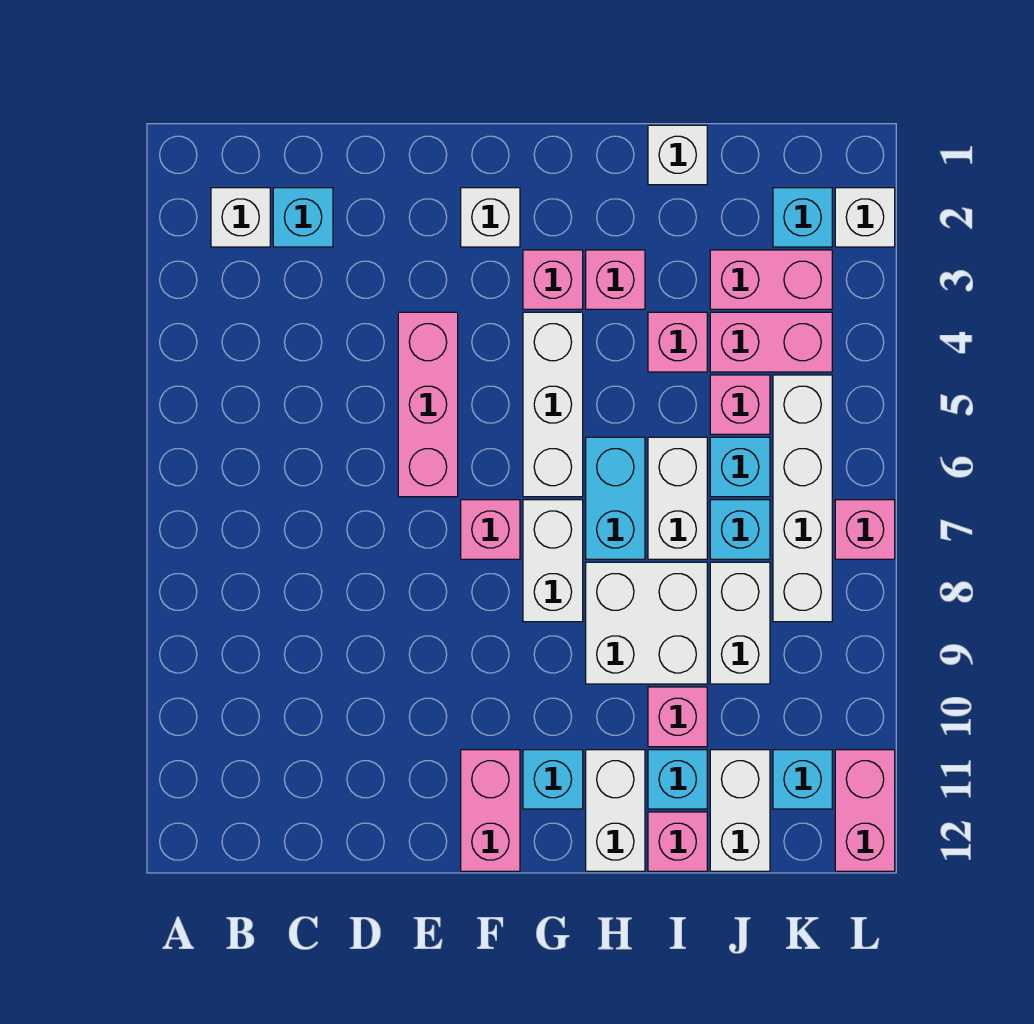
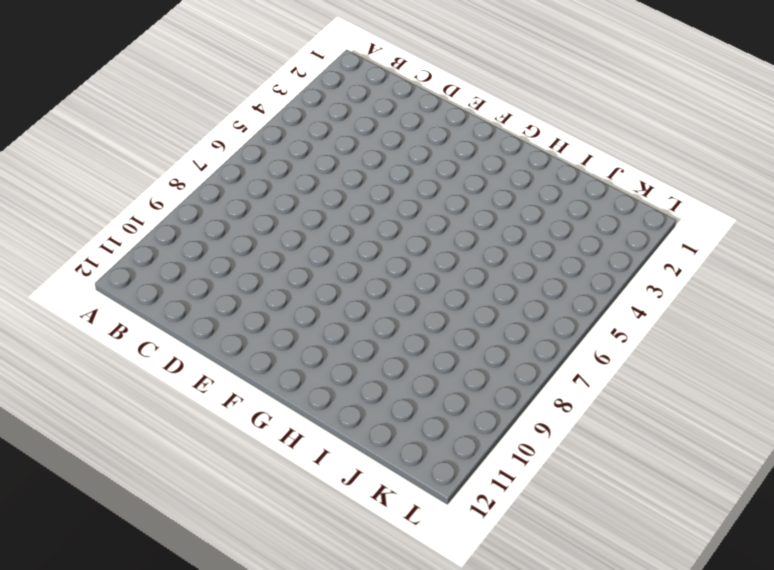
none -> white brick B2 level 1
none -> cyan brick C2 level 1
none -> pink brick E4:E6 level 1
none -> white brick F2 level 1

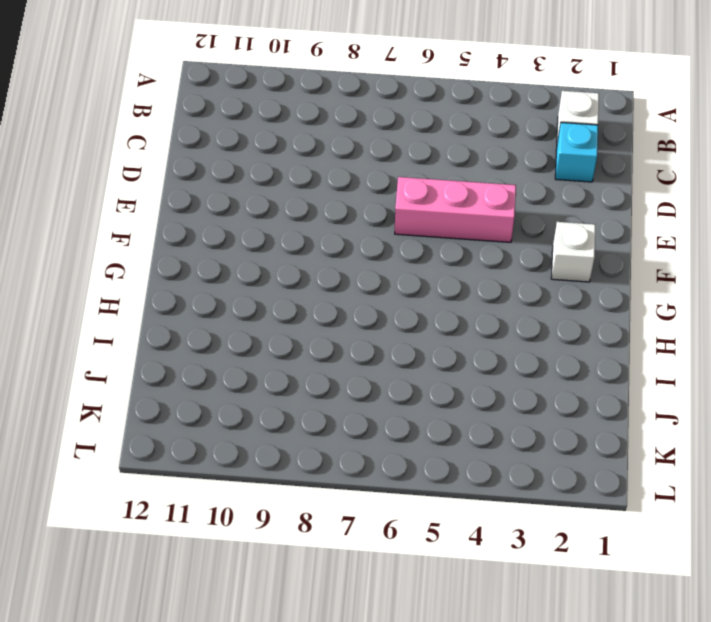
none -> pink brick F7 level 1
none -> pink brick F11:F12 level 1
none -> pink brick G3 level 1
none -> white brick G4:G6 level 1

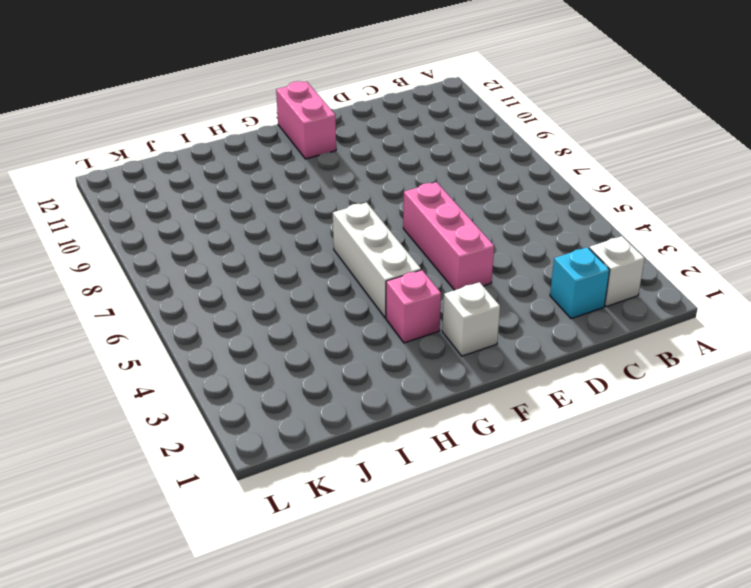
none -> pink brick F7 level 1
none -> white brick G7:G8 level 1
none -> cyan brick G11 level 1
none -> pink brick H3 level 1

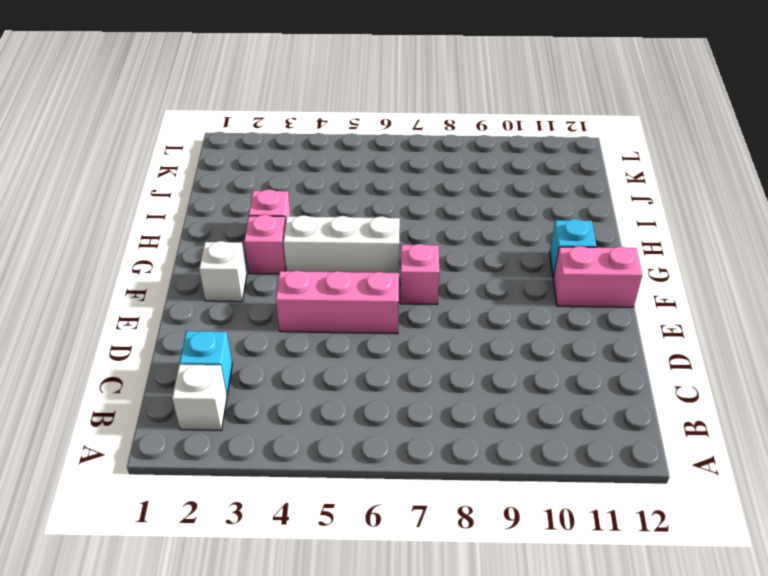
none -> white brick G7:G8 level 1
none -> cyan brick H6:H7 level 1
none -> white brick H8:I9 level 1
none -> white brick H11:H12 level 1

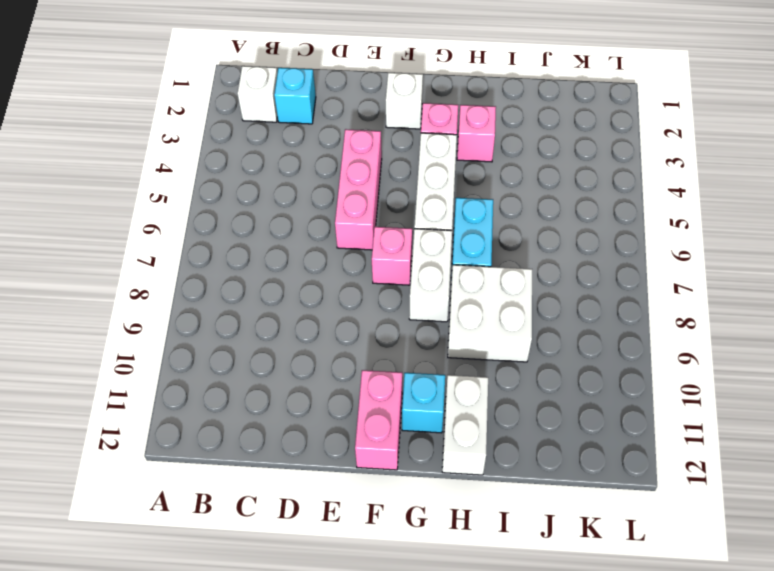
none -> white brick I1 level 1
none -> pink brick I4 level 1
none -> white brick I6:I7 level 1
none -> pink brick I10 level 1

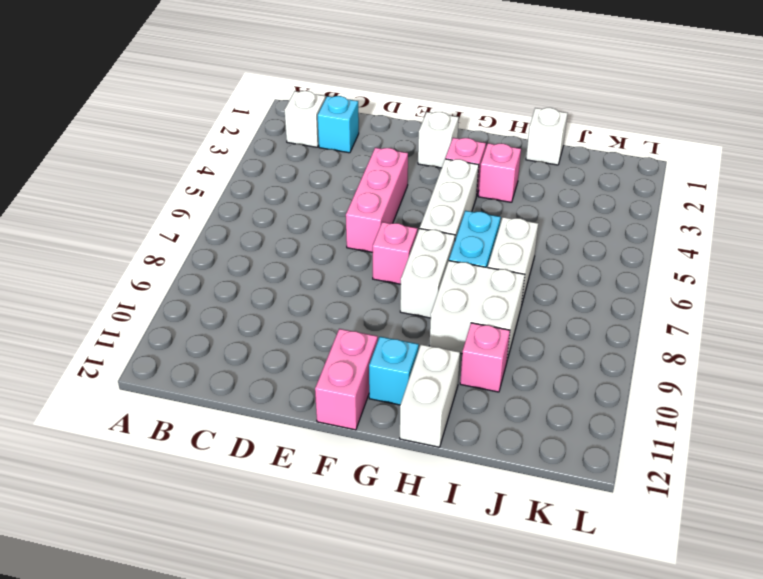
none -> pink brick I4 level 1
none -> cyan brick I11 level 1
none -> pink brick I12 level 1
none -> pink brick J3:K3 level 1

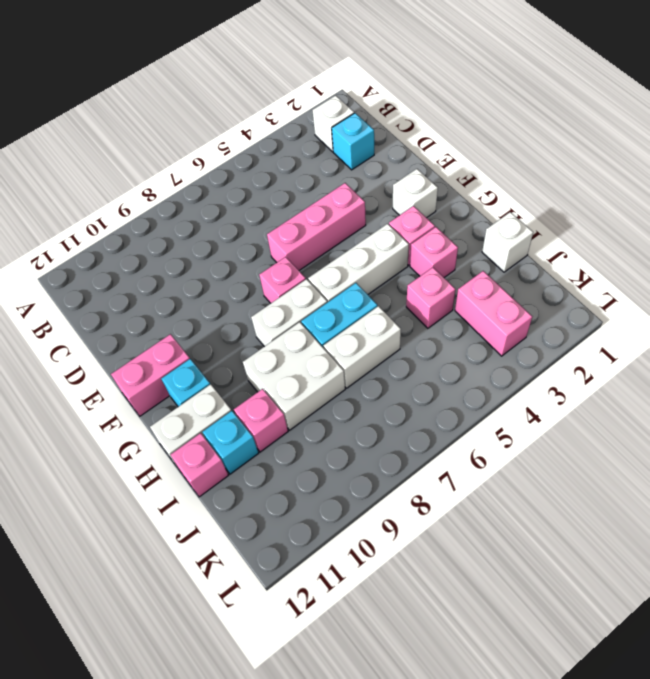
none -> pink brick J4:K4 level 1
none -> pink brick J5 level 1
none -> cyan brick J6 level 1
none -> cyan brick J7 level 1

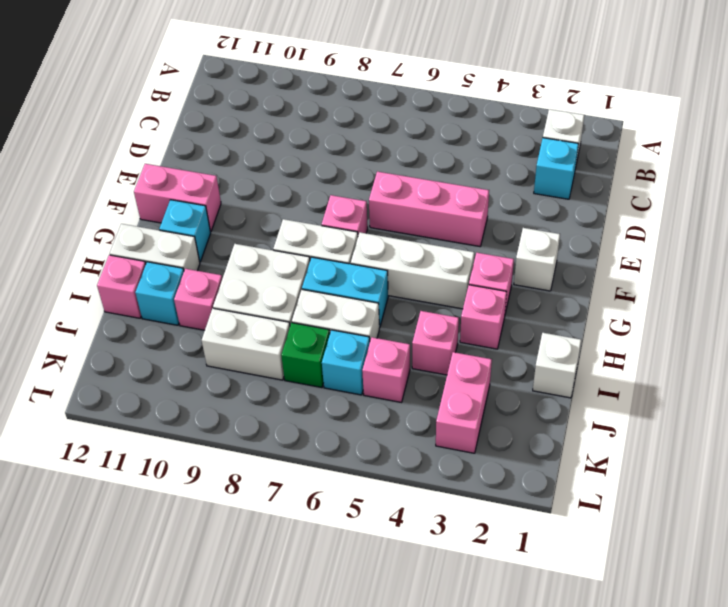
green brick J7 level 1 -> cyan brick J7 level 1
none -> pink brick J4:K4 level 1
none -> white brick J11:J12 level 1
none -> cyan brick K2 level 1
none -> white brick K5:K8 level 1

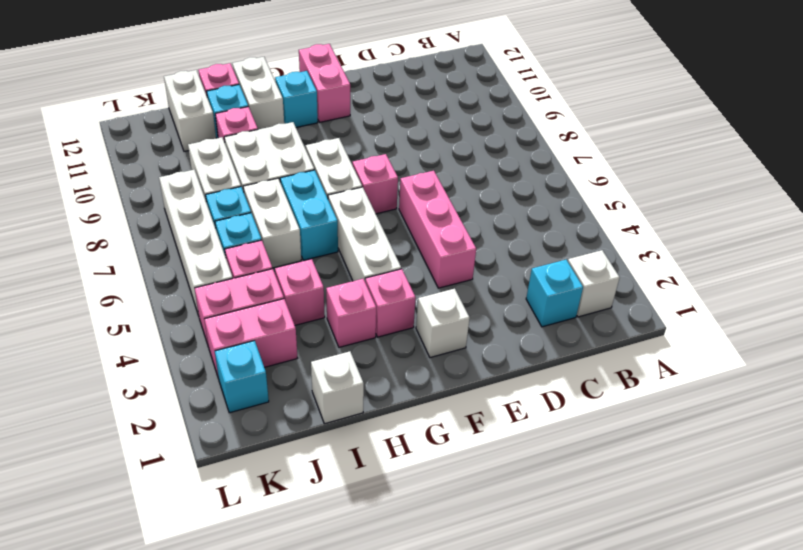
none -> cyan brick K11 level 1
none -> white brick L2 level 1
none -> pink brick L7 level 1
none -> pink brick L11:L12 level 1

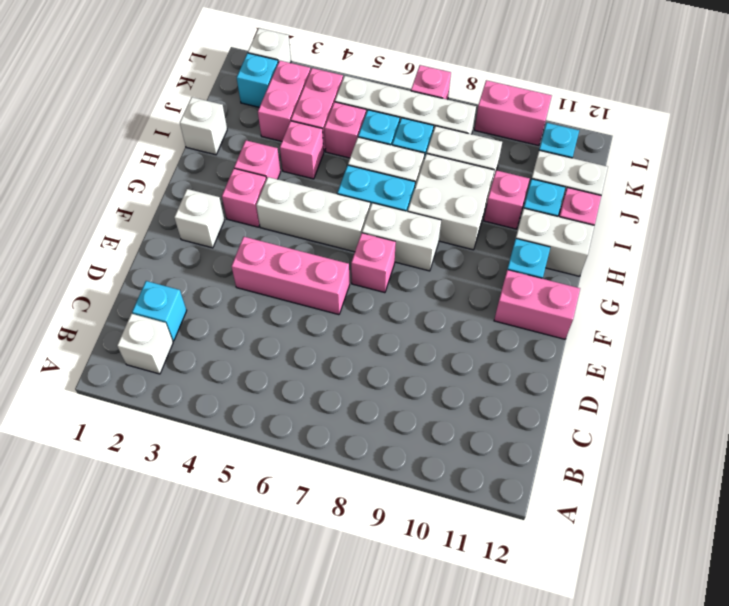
pink brick L9:L10 level 1 -> pink brick L11:L12 level 1

